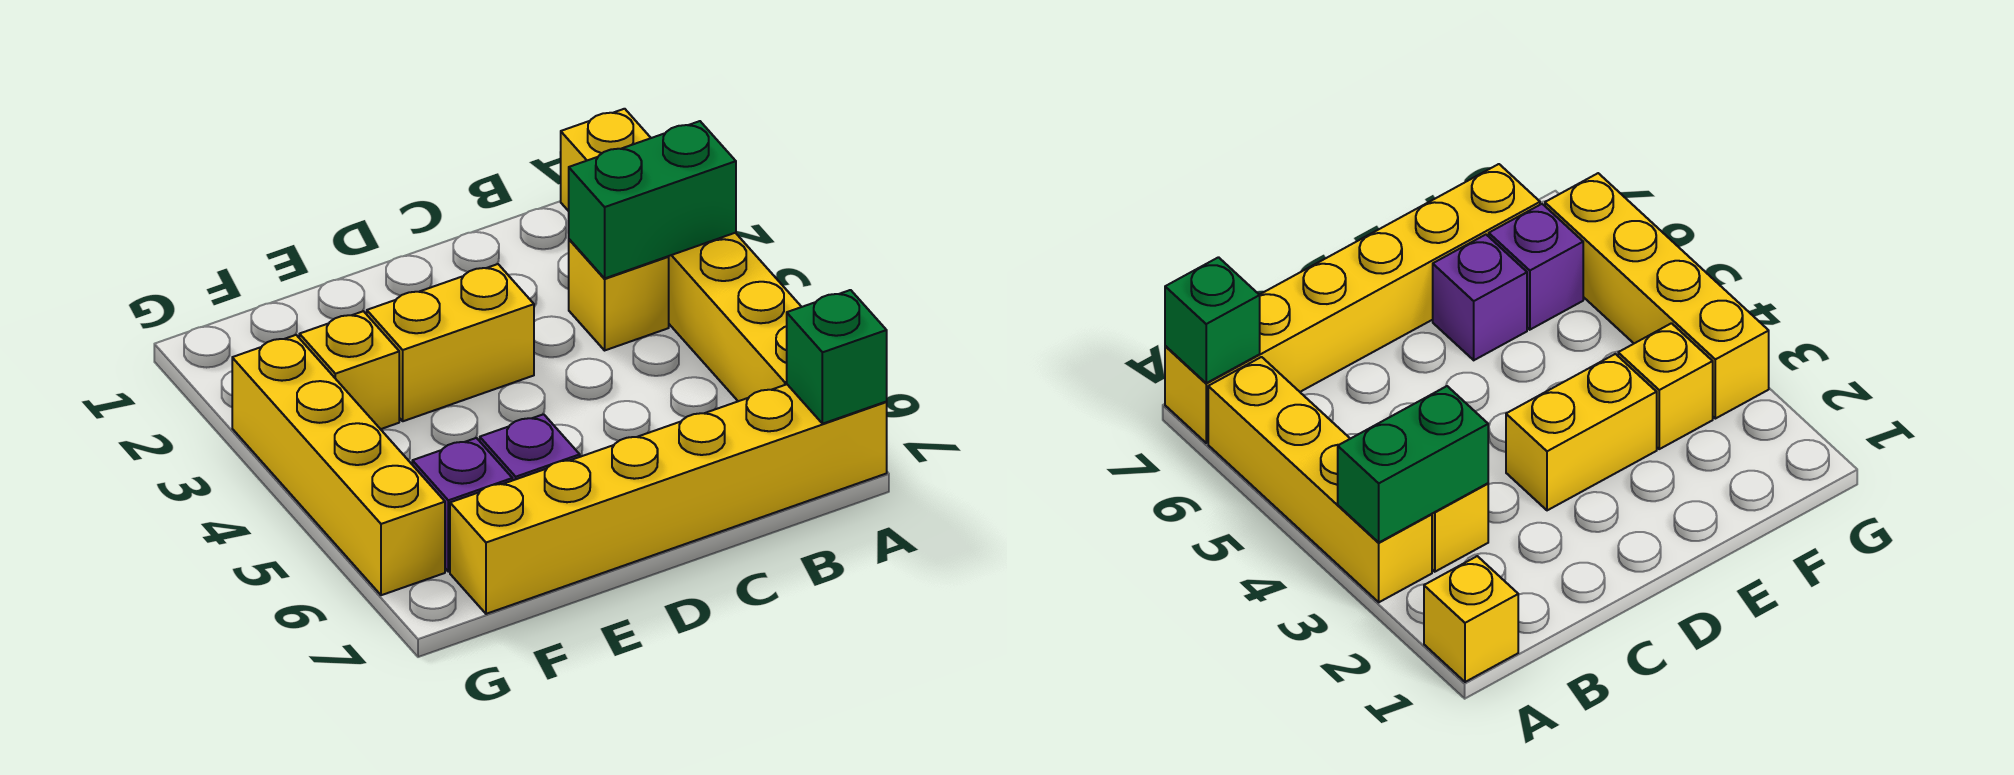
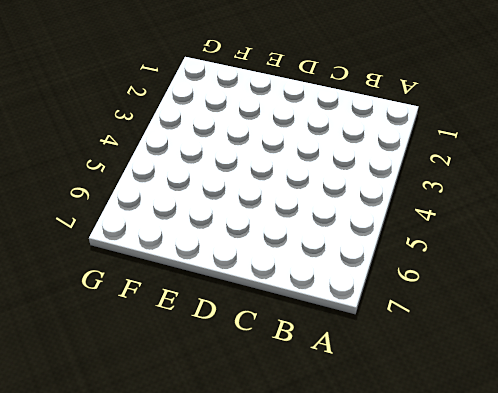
none -> yellow brick A1 level 1
none -> yellow brick A3:A6 level 1

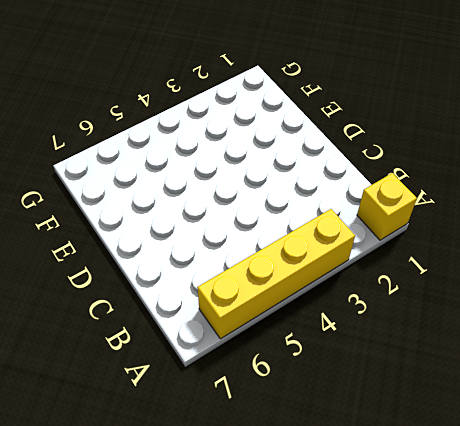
none -> yellow brick A7:F7 level 1
none -> yellow brick B3 level 1

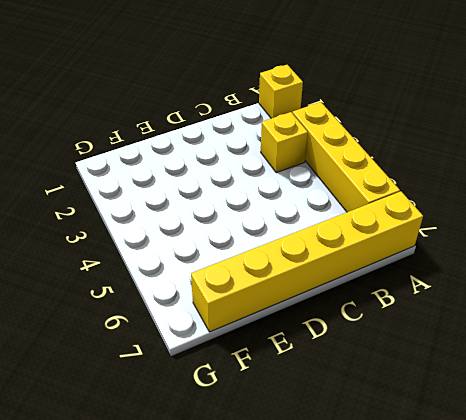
none -> yellow brick D3:E3 level 1
none -> purple brick E6 level 1

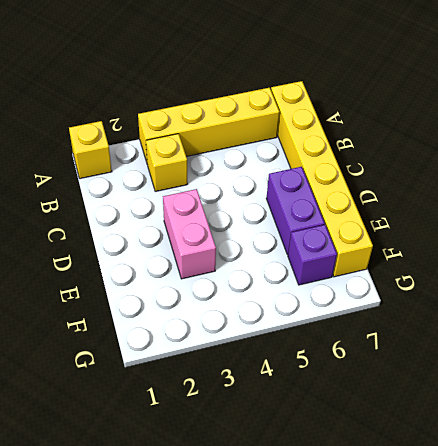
pink brick D3:E3 level 1 -> yellow brick D3:E3 level 1
purple brick D6:E6 level 1 -> purple brick E6 level 1
none -> yellow brick F3 level 1
none -> yellow brick G3:G6 level 1

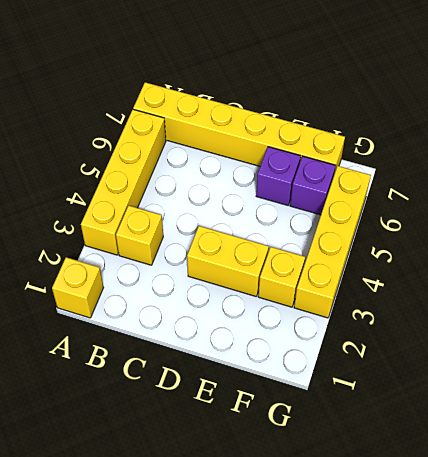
none -> green brick A3:B3 level 2
none -> green brick A7 level 2

